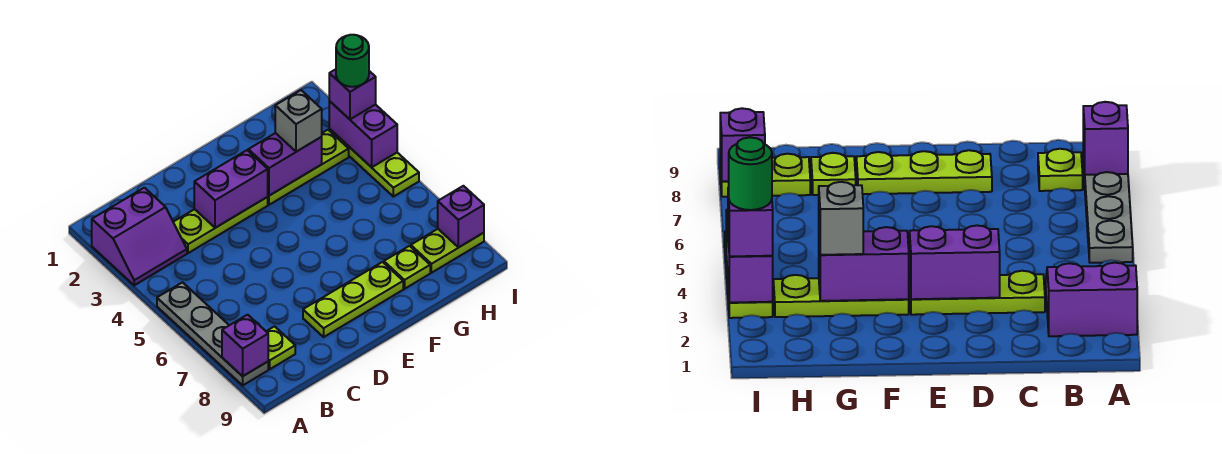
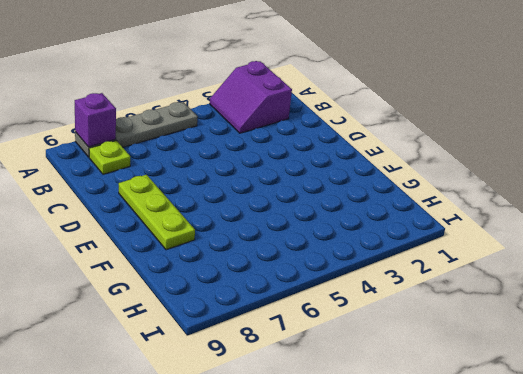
none -> lime plate C3:E3 level 1
none -> lime plate F3:H3 level 1
none -> lime plate G8 level 1

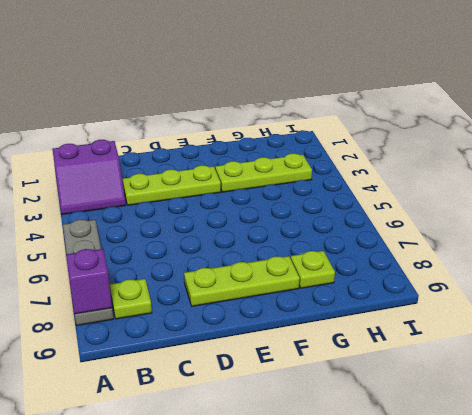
none -> lime plate H8:I8 level 1
none -> lime plate I3:I5 level 1
none -> purple brick D3:E3 level 2

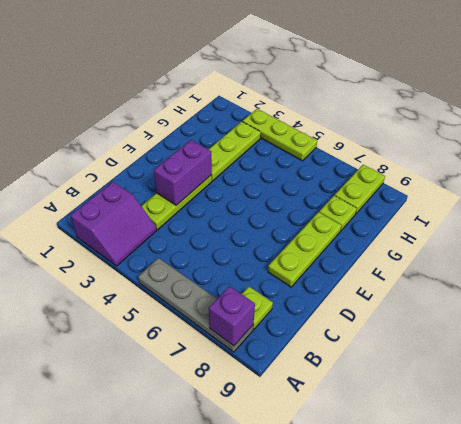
none -> purple brick F3:G3 level 2
none -> purple brick I3:I4 level 2
none -> purple brick I8 level 2

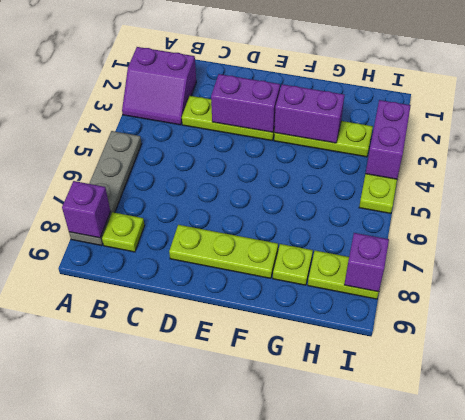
none -> grey brick G3 level 3
none -> purple brick I3 level 3
none -> green round brick I3 level 4

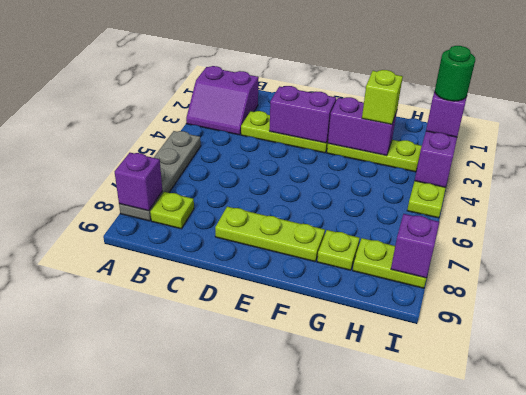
lime brick G3 level 3 -> grey brick G3 level 3

